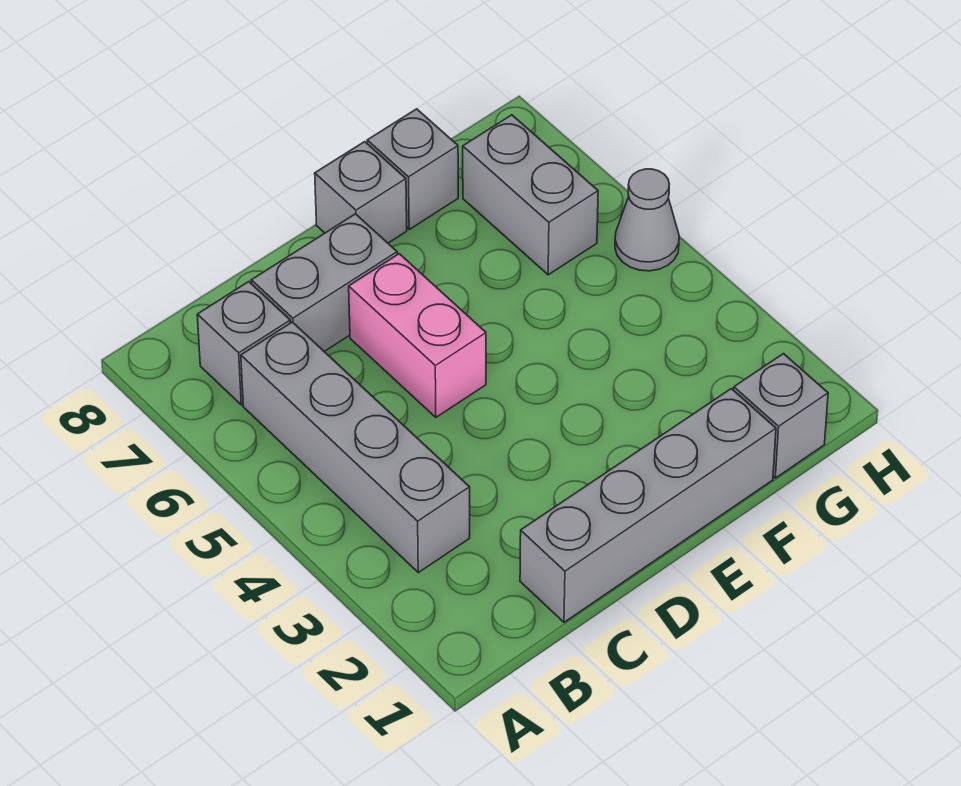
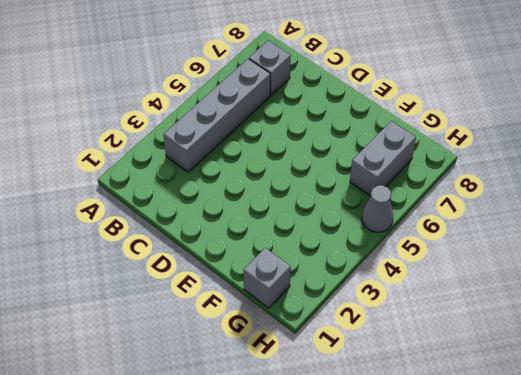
none -> grey brick C1:F1 level 1
none -> grey brick C7:D7 level 1

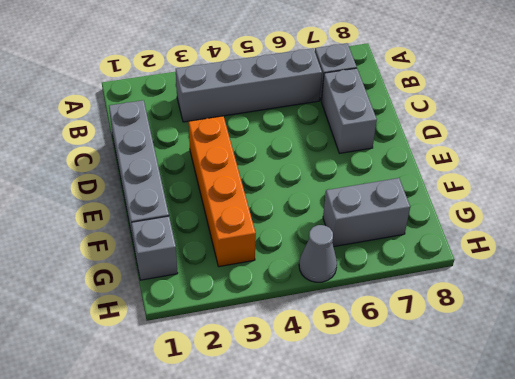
orange brick D3:G3 level 1 -> none
none -> pink brick D5:D6 level 1
none -> grey brick E8 level 1

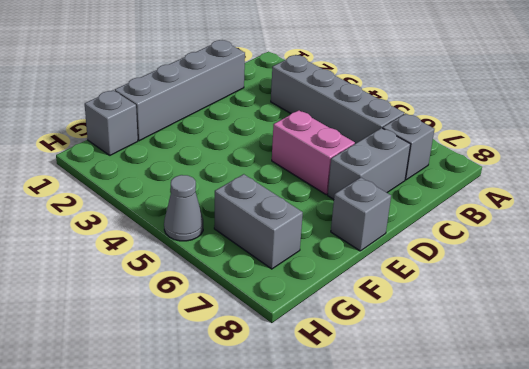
none -> grey brick F8 level 1

